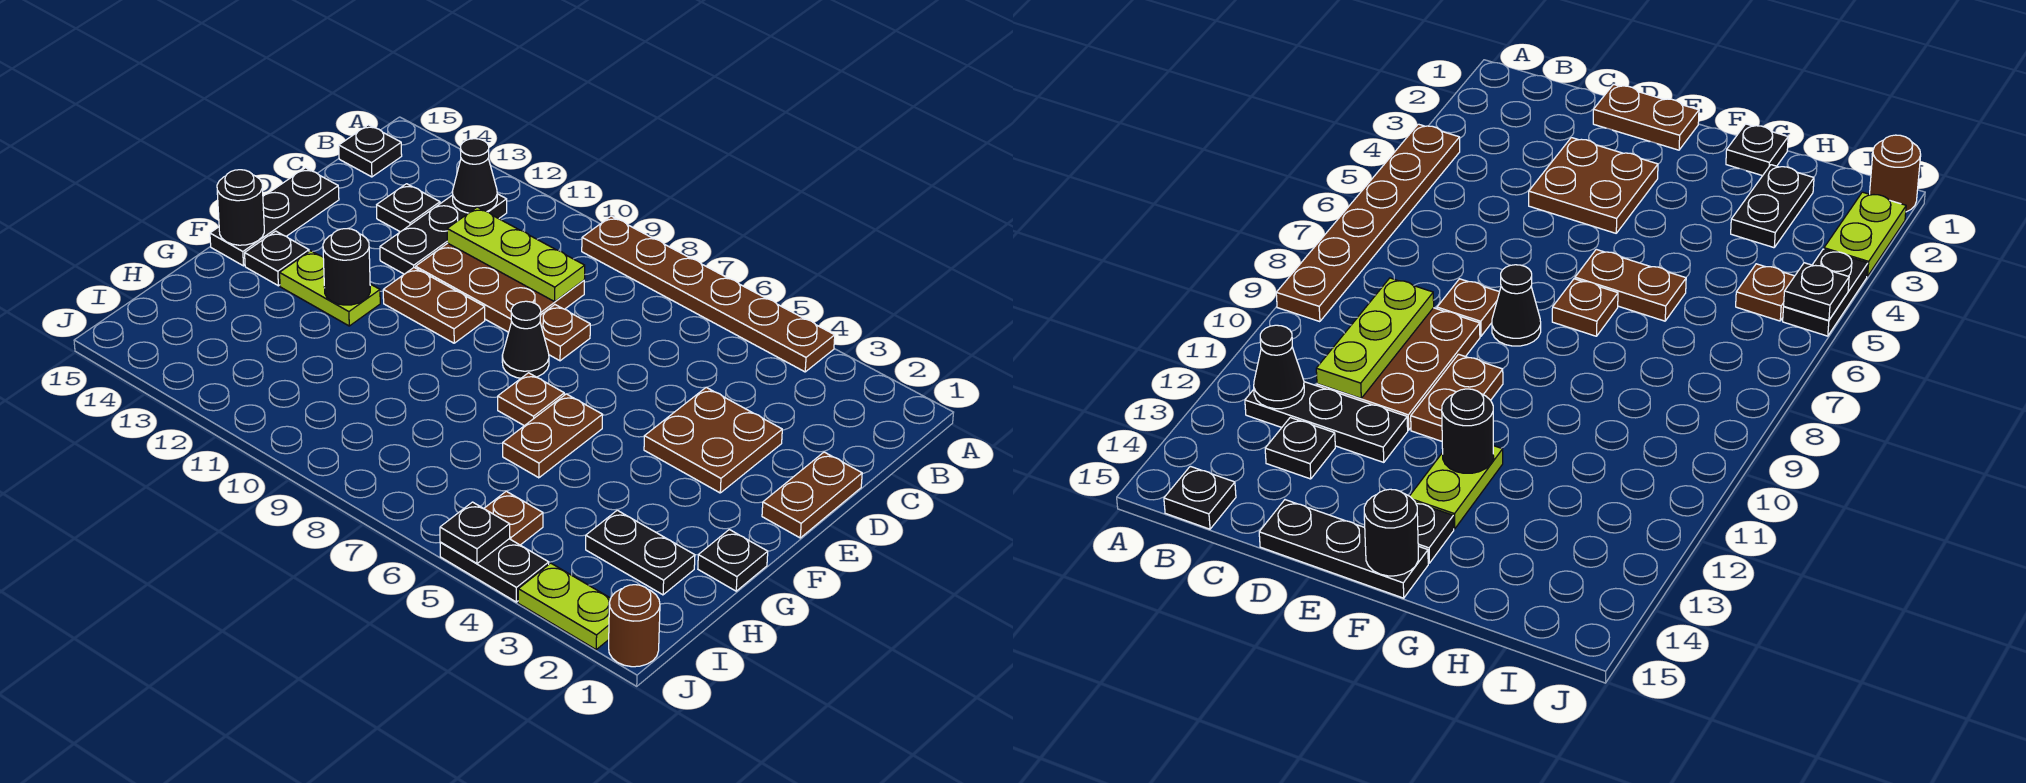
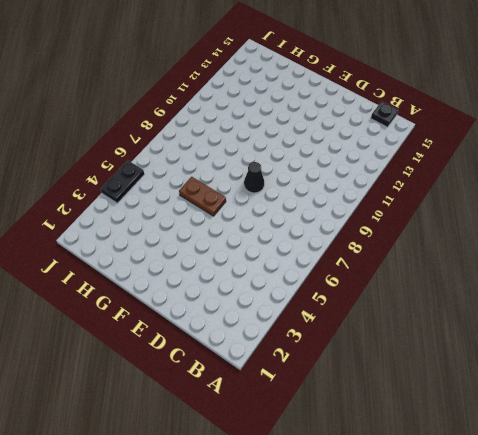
none -> brown plate A4:A9 level 1
none -> black plate B12:D12 level 1
none -> brown plate C9:D11 level 1

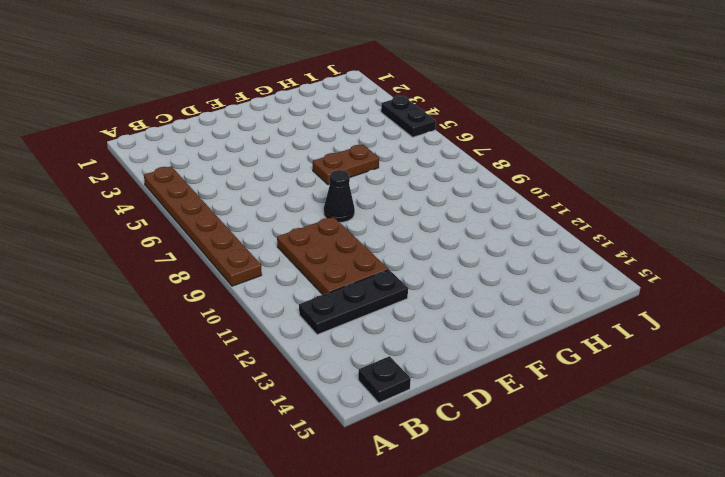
none -> black plate C13 level 1
none -> brown plate D1:E1 level 1
none -> brown plate D3:E4 level 1

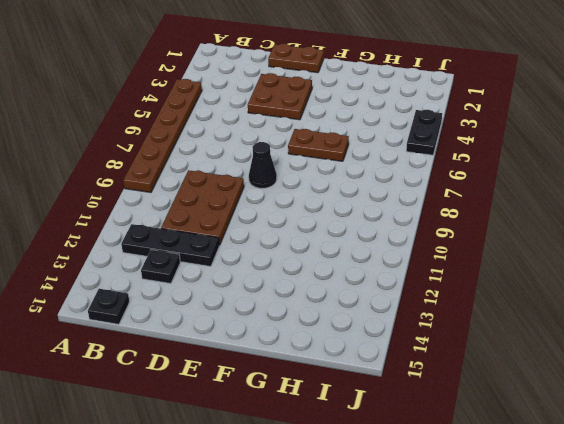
none -> brown plate D8 level 1
none -> black plate D15:F15 level 1
none -> brown plate E10:E11 level 1

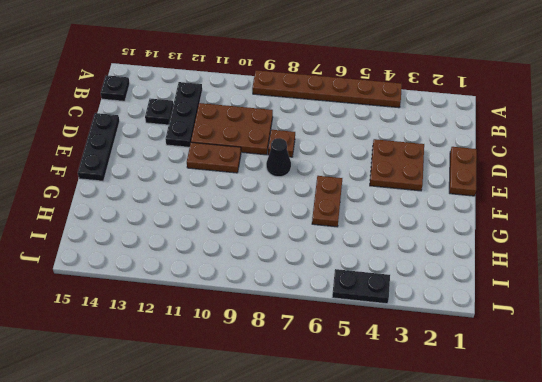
none -> brown plate F7 level 1
none -> lime plate F12:F13 level 1
none -> black plate F14 level 1

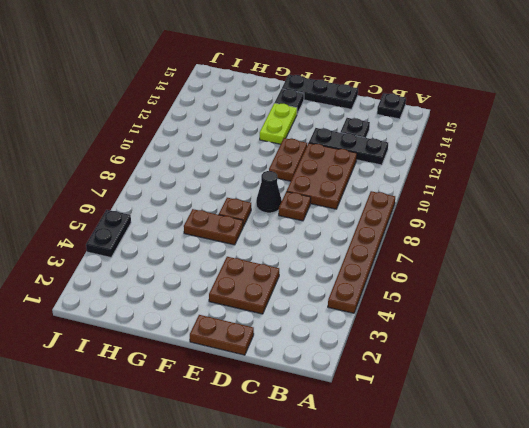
none -> black plate G1 level 1
none -> black plate H2:H3 level 1
none -> brown plate I5 level 1

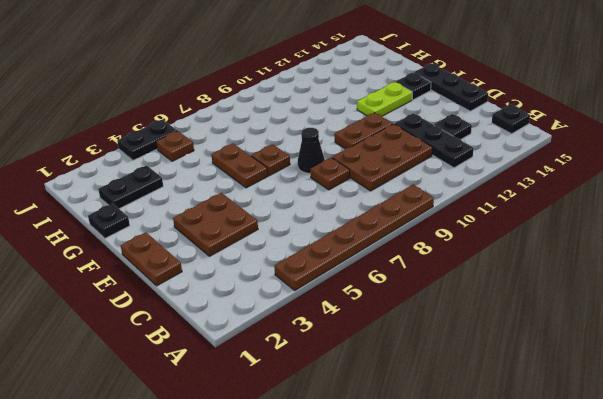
none -> brown round brick J1 level 1
none -> lime plate J2:J3 level 1
none -> black cone B12 level 2

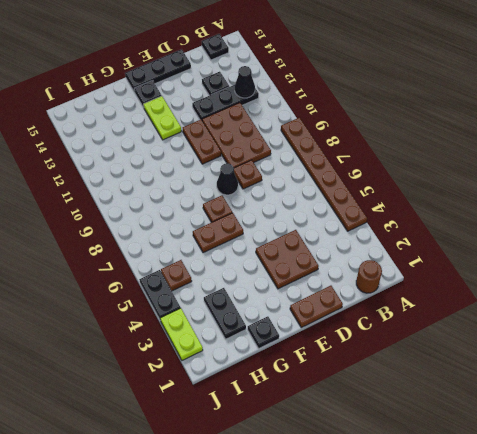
brown round brick B1 level 1 -> brown round brick J1 level 1
none -> lime plate C9:C11 level 2
none -> black round brick F12 level 2
none -> black round brick F15 level 2

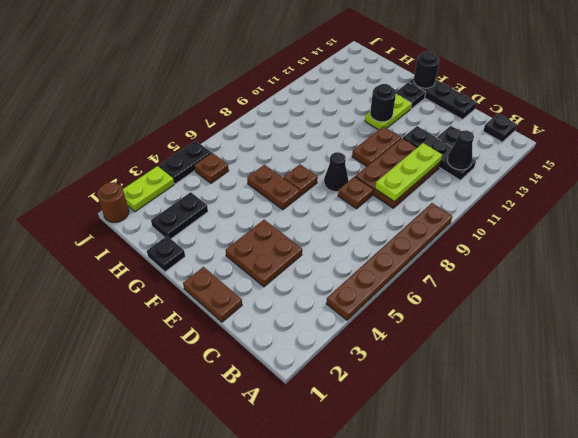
none -> black plate J5 level 2

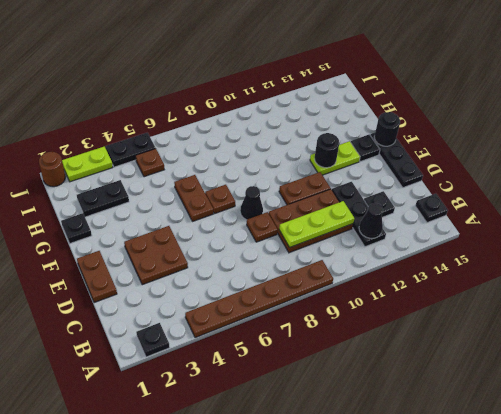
black plate A2 level 1 -> black plate J5 level 2

